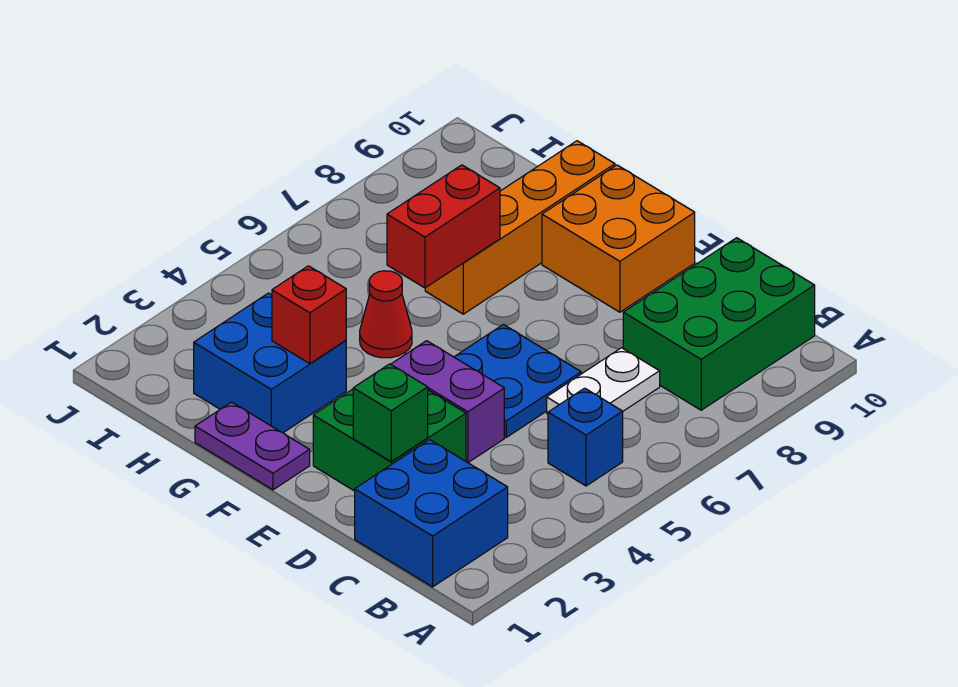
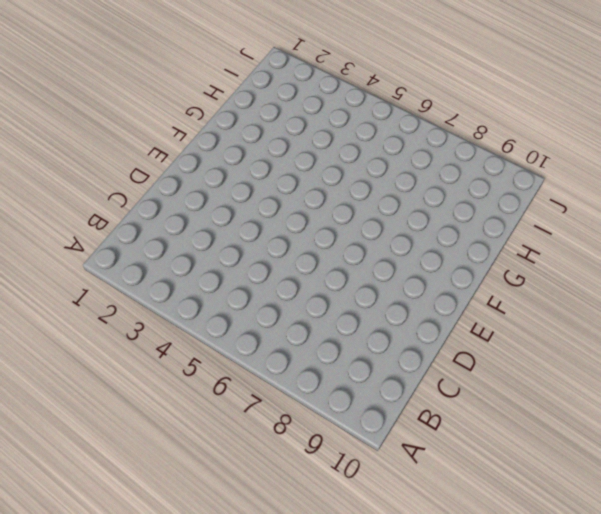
none -> blue brick B1:C2 level 1
none -> blue brick B5 level 1
none -> green brick B8:C10 level 1

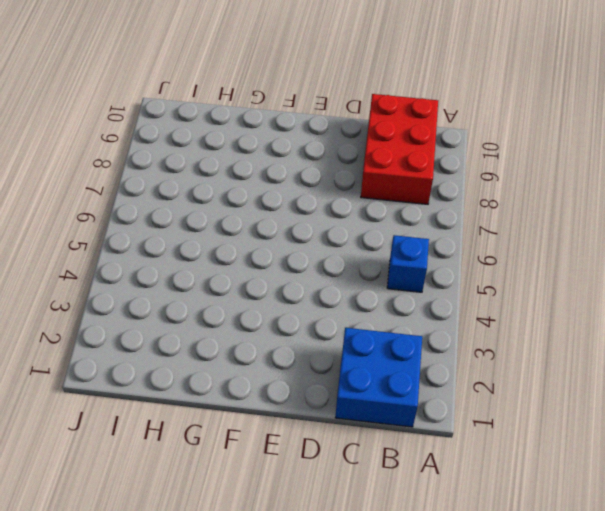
red brick B8:C10 level 1 -> green brick B8:C10 level 1
none -> white plate C6:C7 level 1
none -> green brick D2:E3 level 1
none -> purple brick D4:E4 level 1

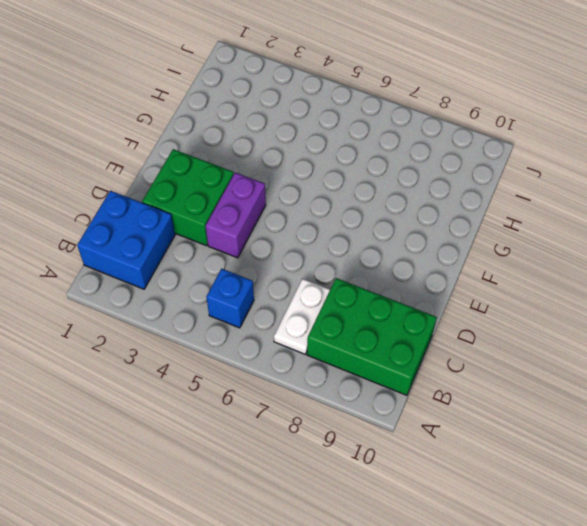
white plate B7:C7 level 1 -> white plate C6:C7 level 1
none -> blue plate D5:E6 level 1
none -> orange brick E9:F10 level 1
none -> purple plate F1:G1 level 1

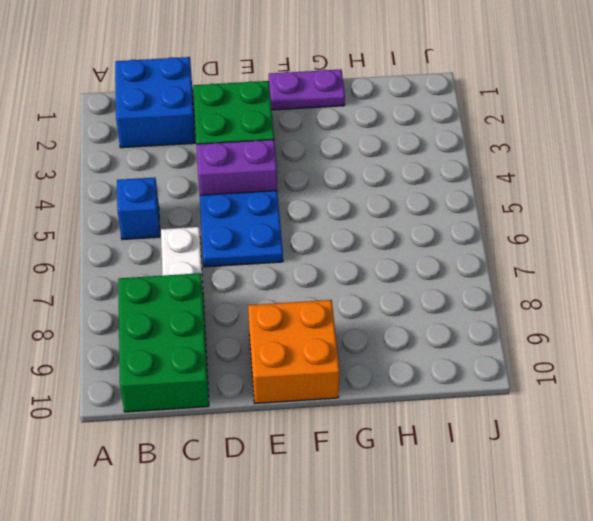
none -> blue brick G2:H3 level 1
none -> red cone G5 level 1
none -> orange brick G7:G10 level 1

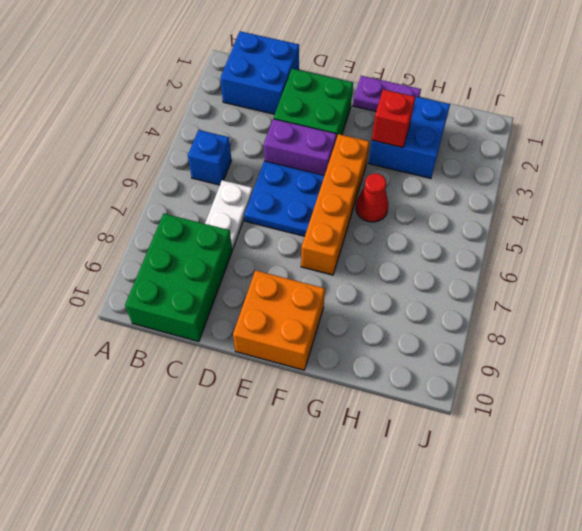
orange brick F4:F7 level 1 -> orange brick G7:G10 level 1
none -> green brick D2 level 2
none -> red brick G6:G7 level 2

